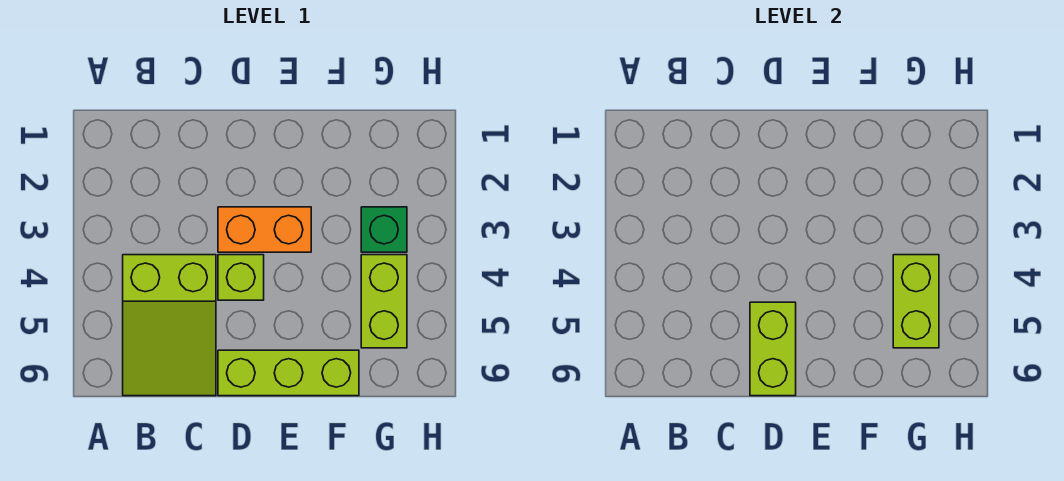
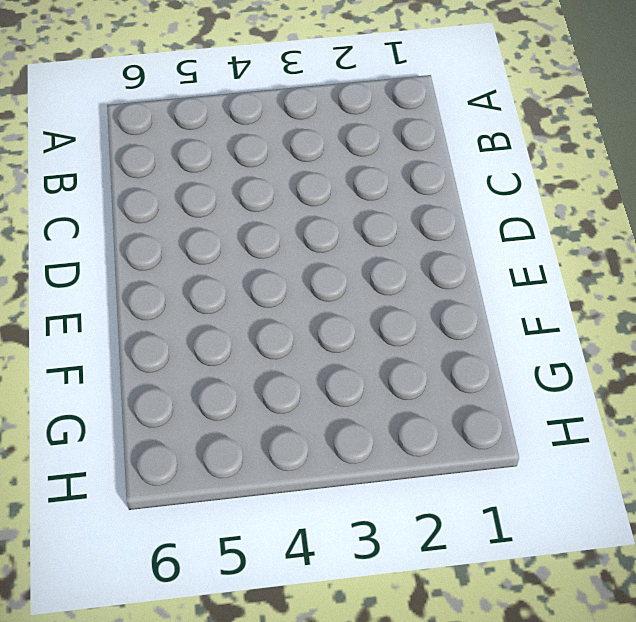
none -> lime slope B4:C6 level 1 top 4
none -> orange brick D3:E3 level 1

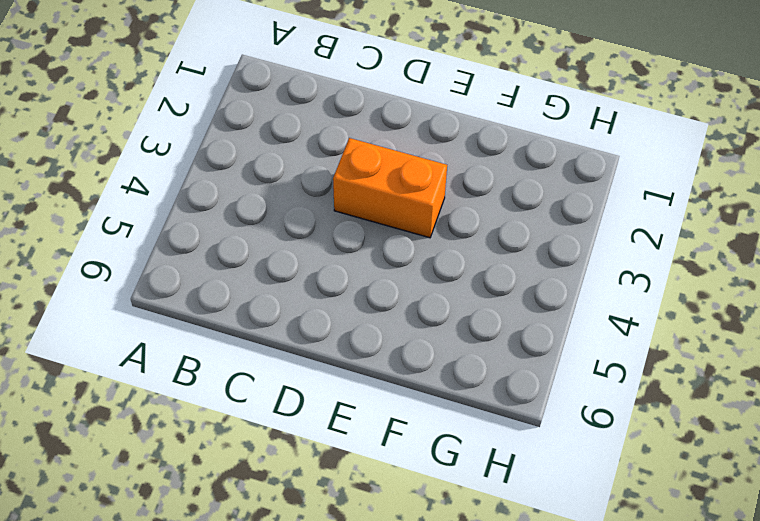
none -> lime slope B4:C6 level 1 top 4
none -> lime brick D4 level 1

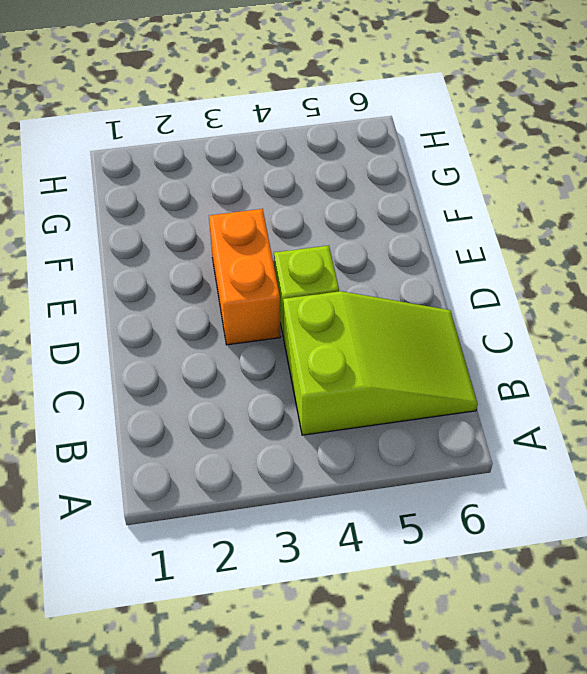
none -> lime brick D6:F6 level 1
none -> green brick G3 level 1

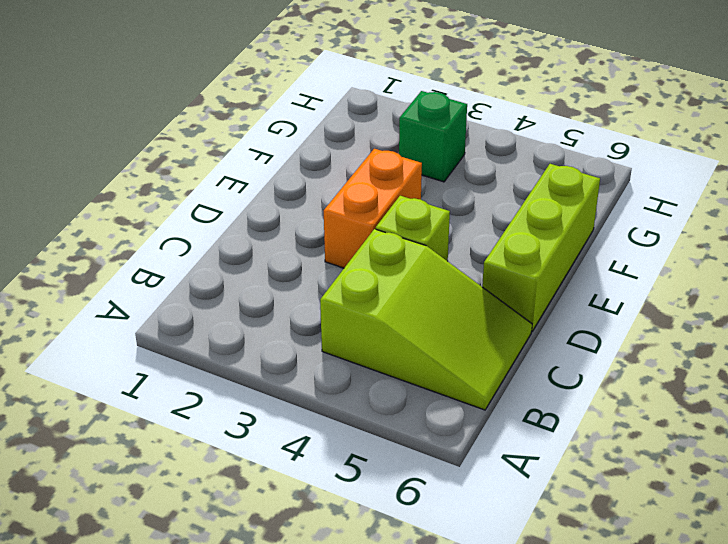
none -> lime brick G4:G5 level 1
none -> lime brick D5:D6 level 2

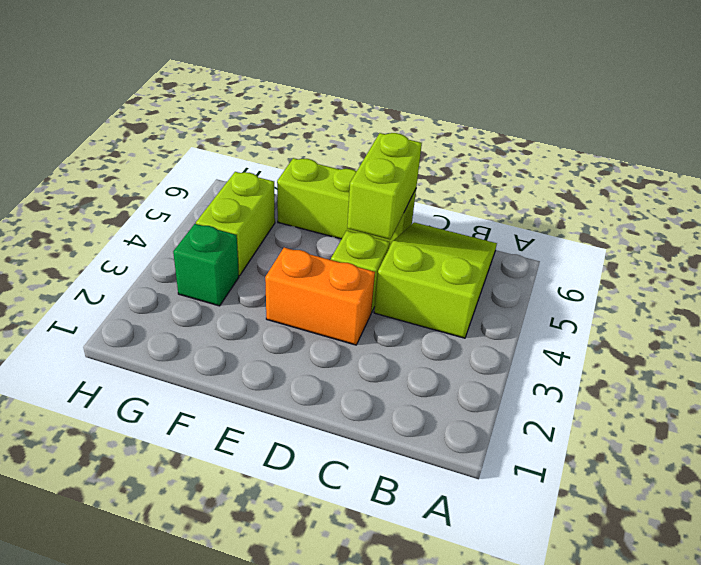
none -> lime brick G4:G5 level 2

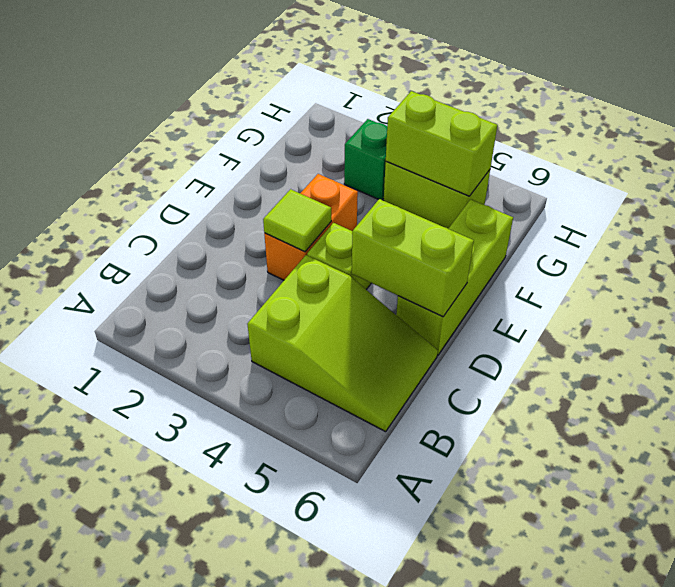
lime tile D3 level 2 -> none

